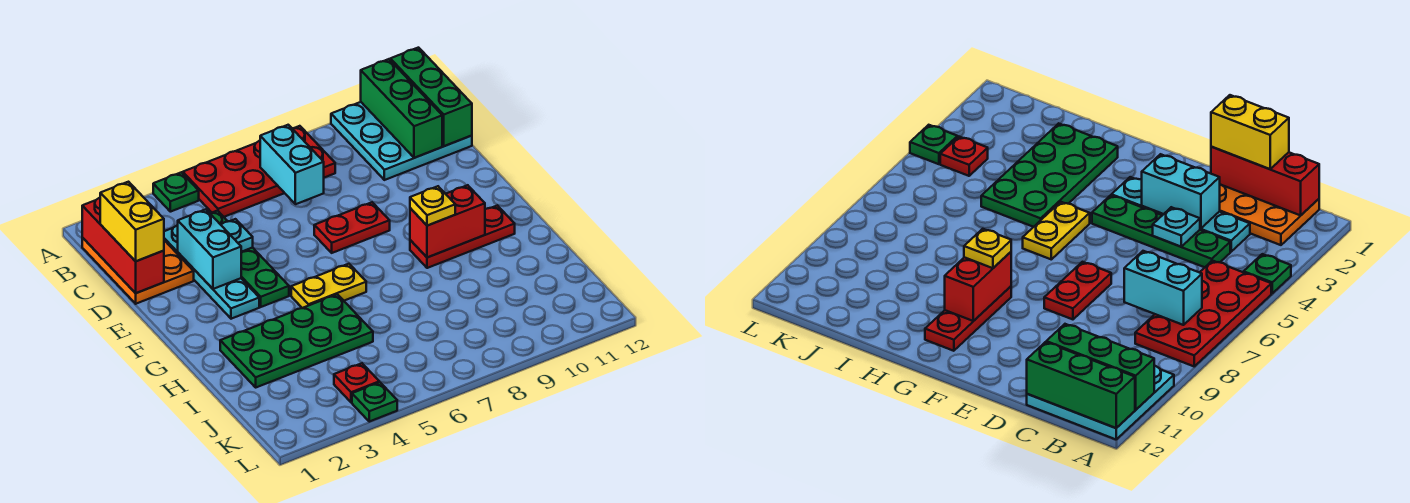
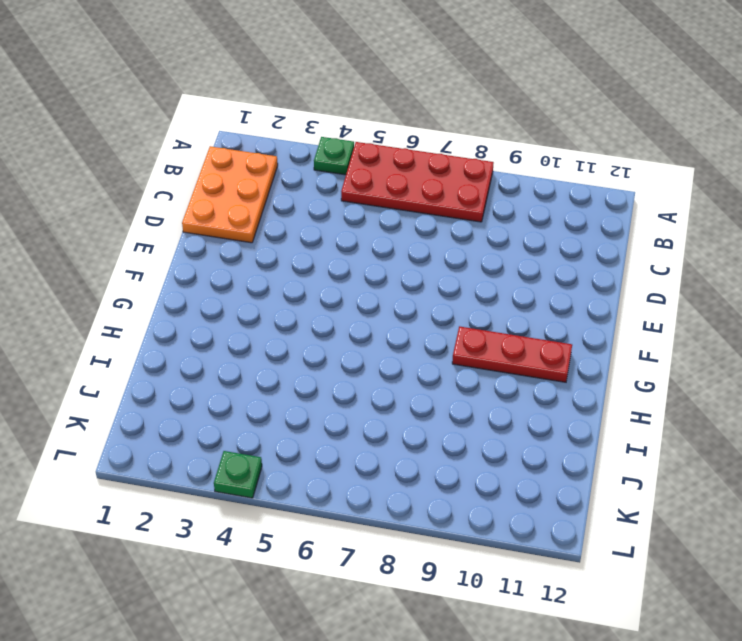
none -> cyan plate A10:C12 level 1
none -> cyan plate C3:F3 level 1
none -> green plate C4:F4 level 1

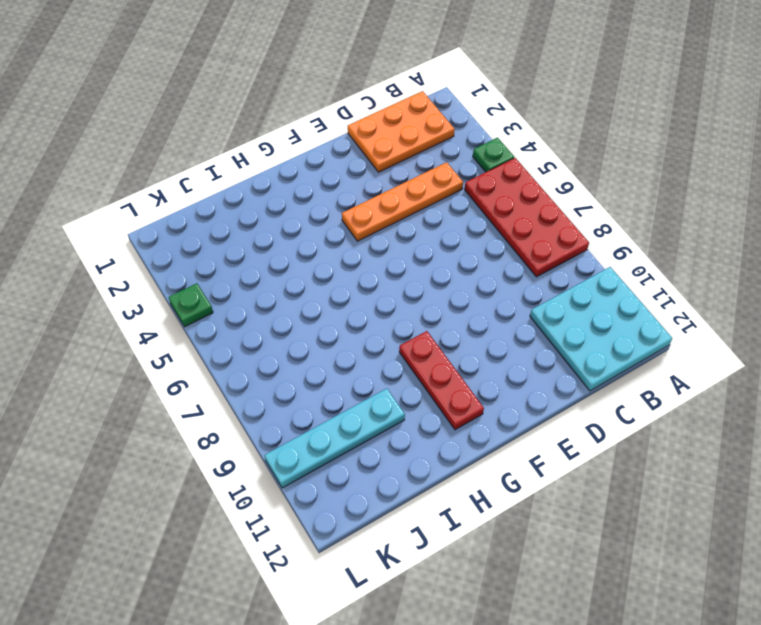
orange plate C4:F4 level 1 -> green plate C4:F4 level 1
cyan plate I10:L10 level 1 -> cyan plate C3:F3 level 1
none -> red plate E7:E8 level 1
none -> yellow plate G5:G6 level 1
none -> green plate H2:I5 level 1

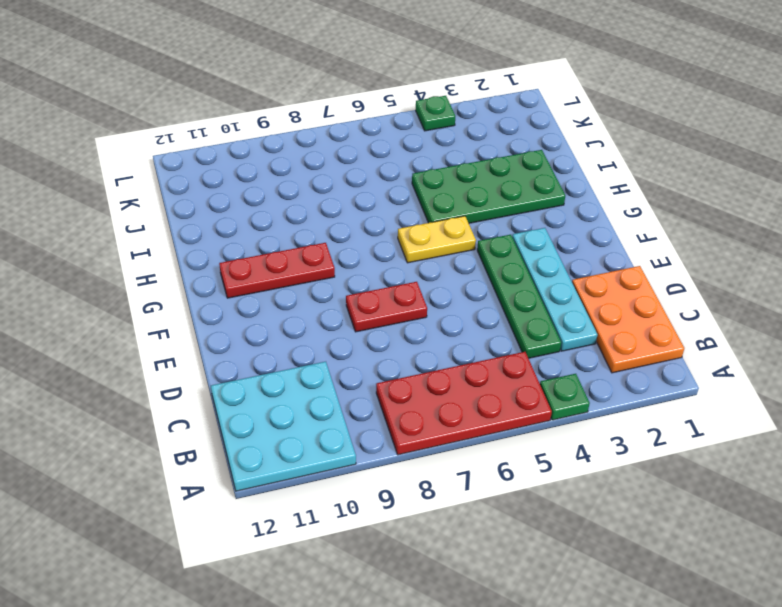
none -> red plate K4 level 1
none -> green brick A11:C11 level 2
none -> green brick A12:C12 level 2

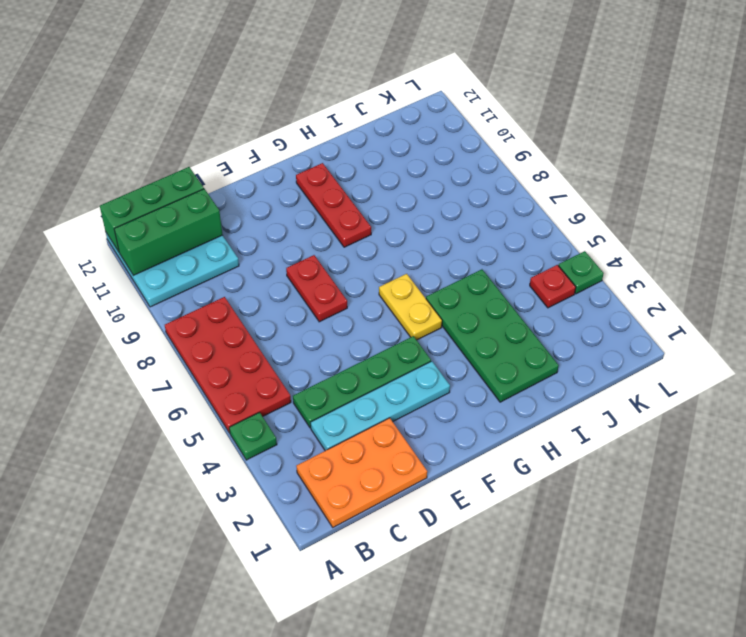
none -> red brick B1:D1 level 2
none -> cyan brick B7:C7 level 2
none -> cyan brick D3:E3 level 2

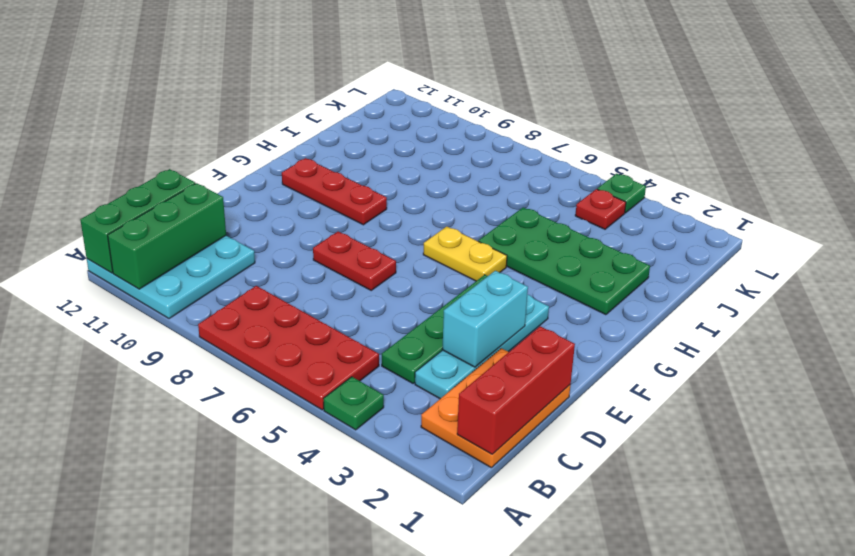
none -> cyan brick B7:C7 level 2
none -> cyan plate D4 level 2
none -> red brick G9:G10 level 2

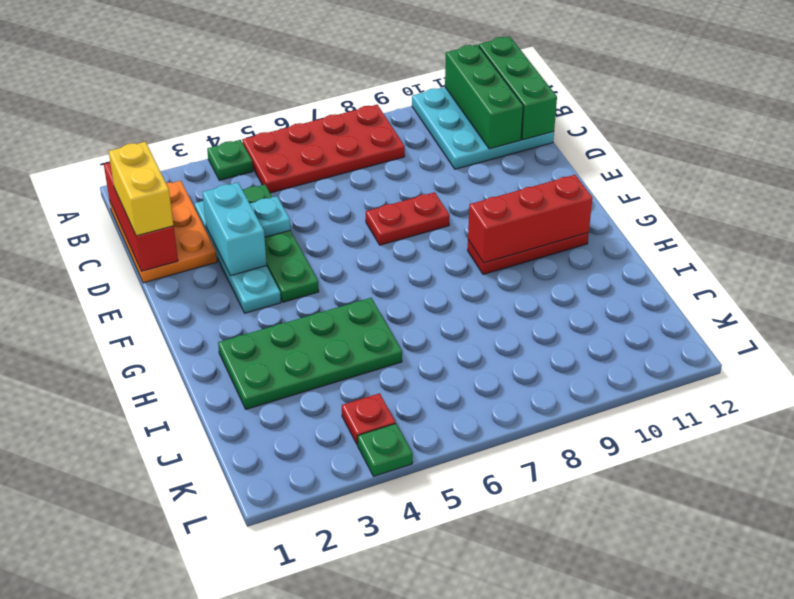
red brick G9:G11 level 2 -> red brick G9:G10 level 2
none -> yellow plate G5:G6 level 1
none -> cyan brick B7:C7 level 2
none -> yellow plate G9 level 3

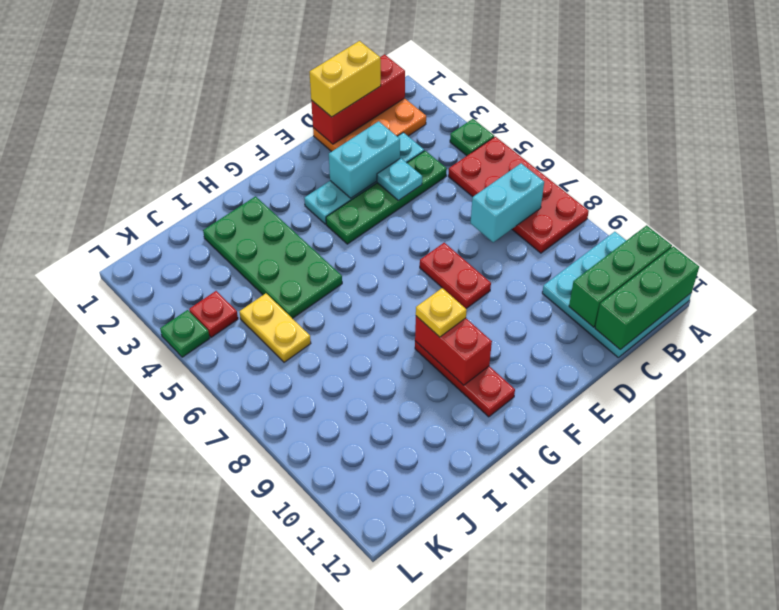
yellow plate J5:J6 level 1 -> yellow plate G5:G6 level 1

